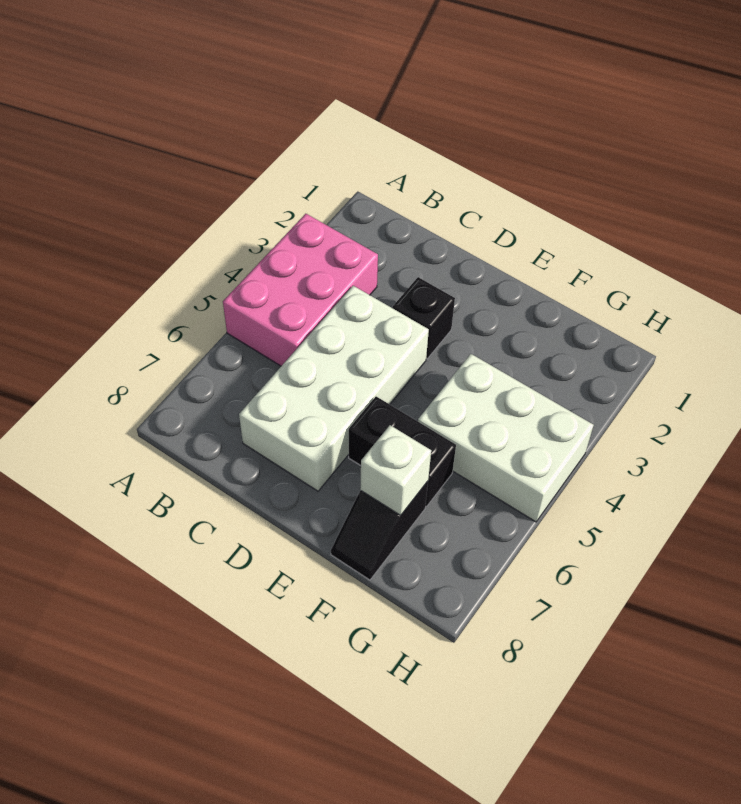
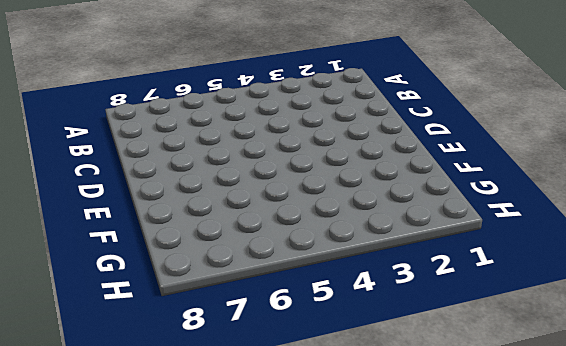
none -> pink brick A3:B5 level 1
none -> white brick C4:D7 level 1

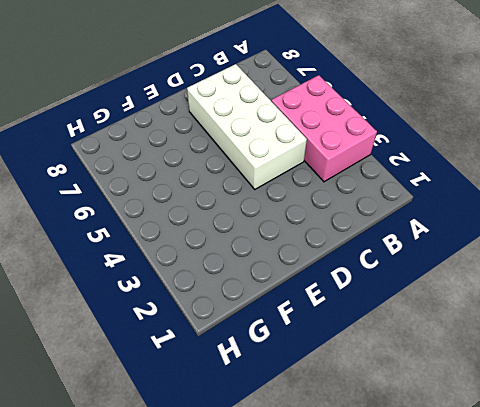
none -> black brick D3 level 1
none -> black brick E6:F6 level 1

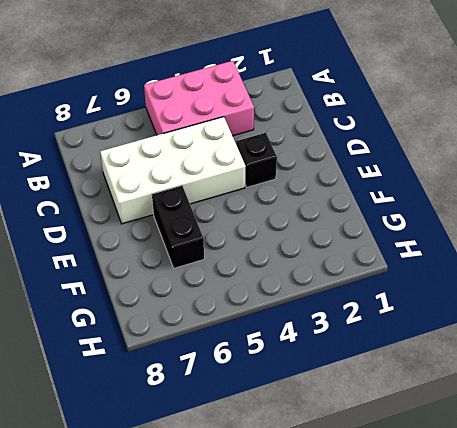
none -> white brick F4:H5 level 1
none -> black slope F7:F8 level 1 top 7

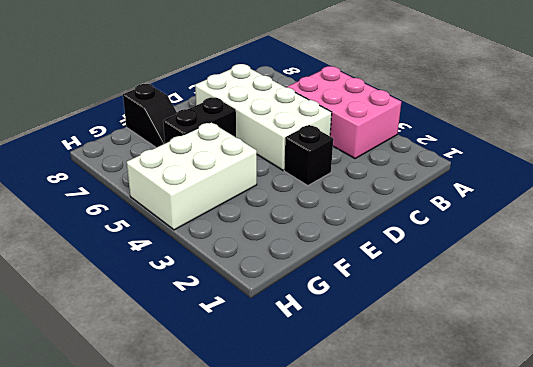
black slope F7:F8 level 1 top 8 -> black slope F7:F8 level 1 top 7
none -> white brick F7 level 2

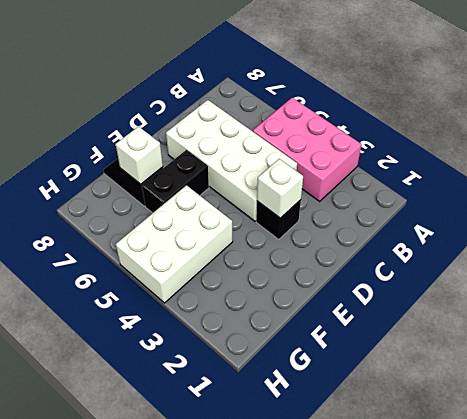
white brick D3 level 2 -> none

